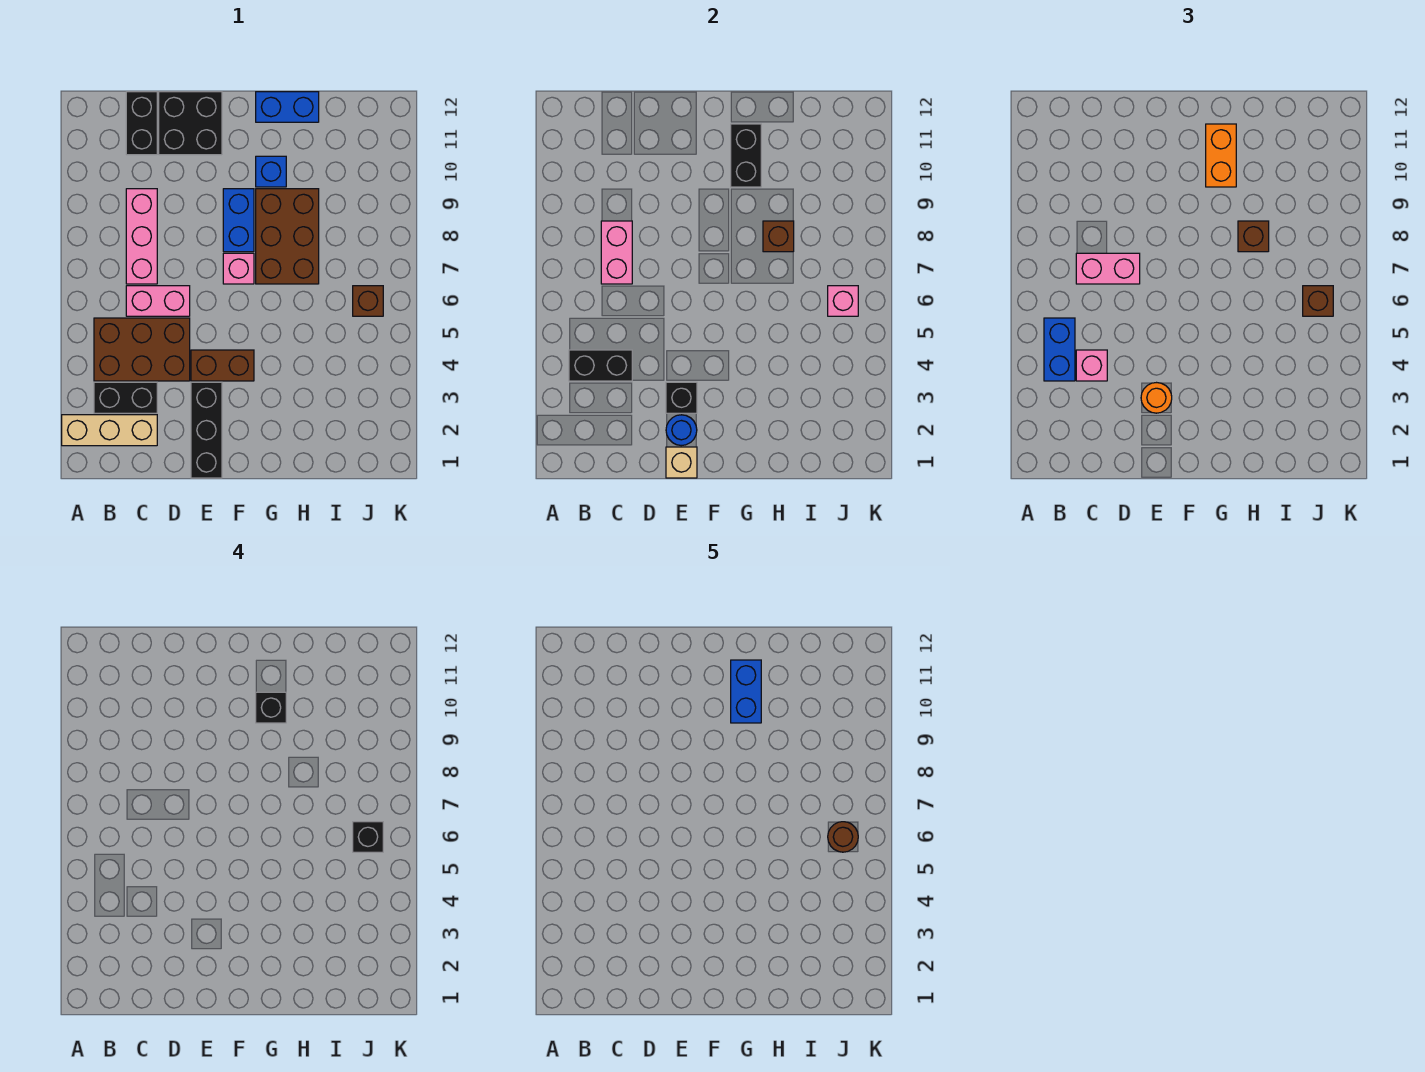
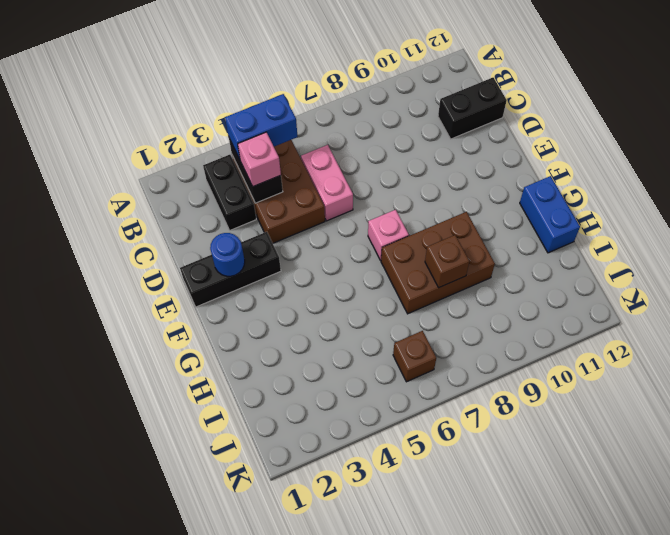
none -> tan brick A2:C2 level 1
none -> pink brick C7:C9 level 1
none -> black brick D11:E12 level 1
none -> brown brick E4:F4 level 1

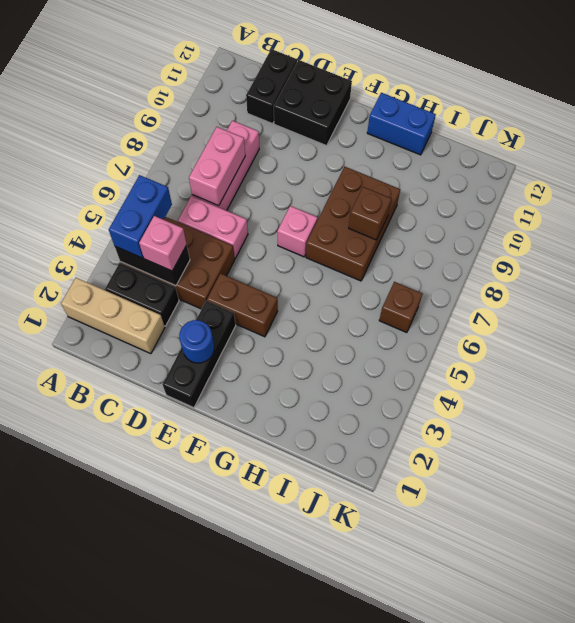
none -> blue brick F8:F9 level 1
none -> blue brick G10 level 1
none -> tan brick E1 level 2
none -> black brick E3 level 2

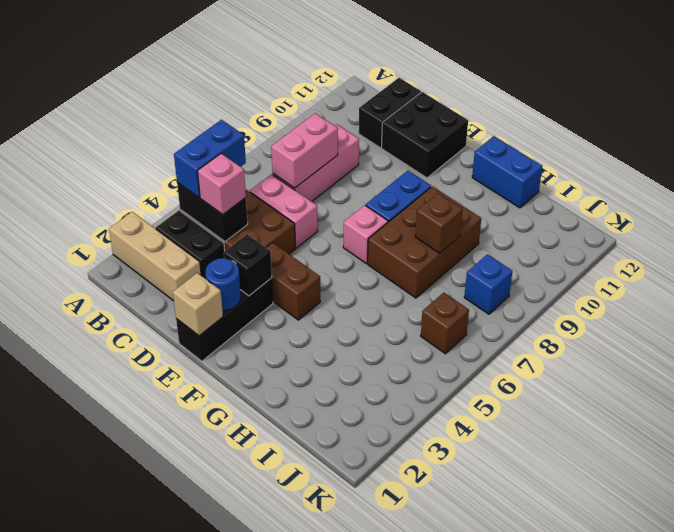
blue brick J8 level 1 -> blue brick G10 level 1
none -> black brick G10:G11 level 2
none -> pink brick J6 level 2
none -> pink brick C7:D7 level 3
none -> orange round brick E3 level 3

